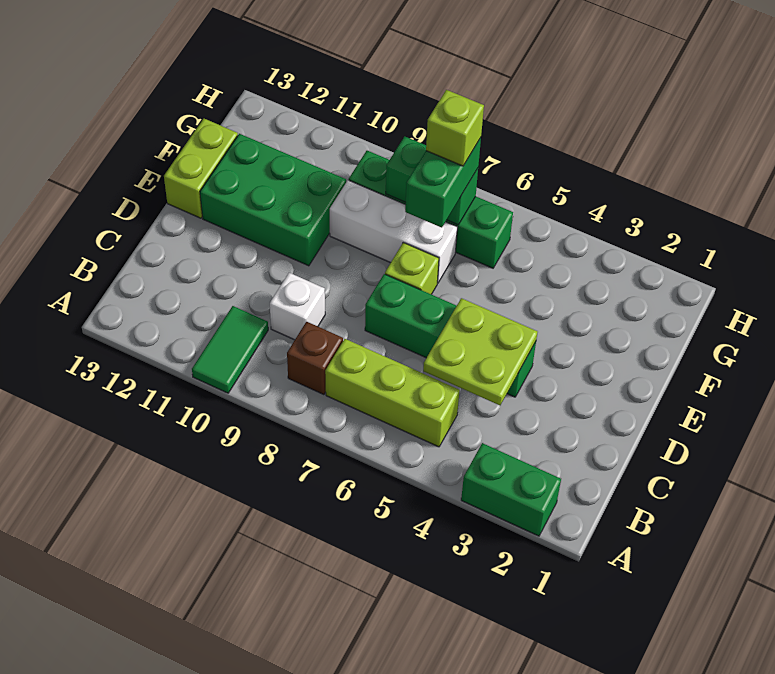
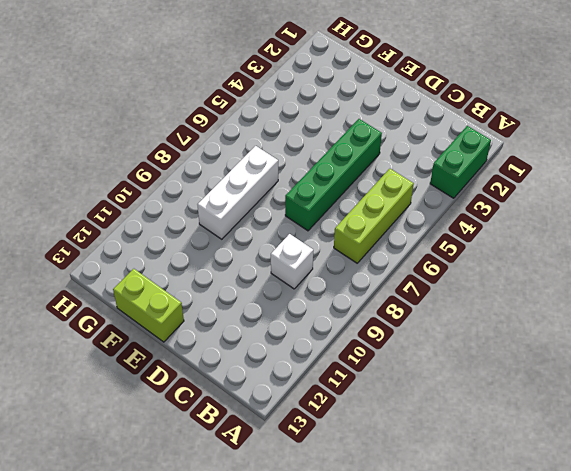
none -> green tile A10:B10 level 1
none -> brown brick B8 level 1
none -> lime brick E7 level 1

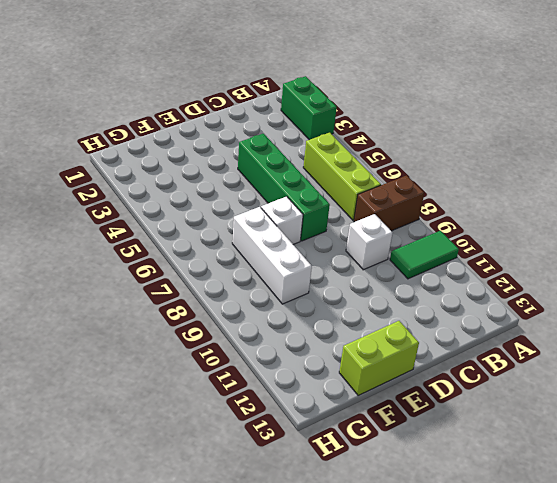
brown brick A8:B8 level 1 -> brown brick B8 level 1
white brick E7 level 1 -> lime brick E7 level 1
none -> green brick E10:F12 level 1
none -> green brick G6:G9 level 1
none -> lime plate C4:D5 level 2

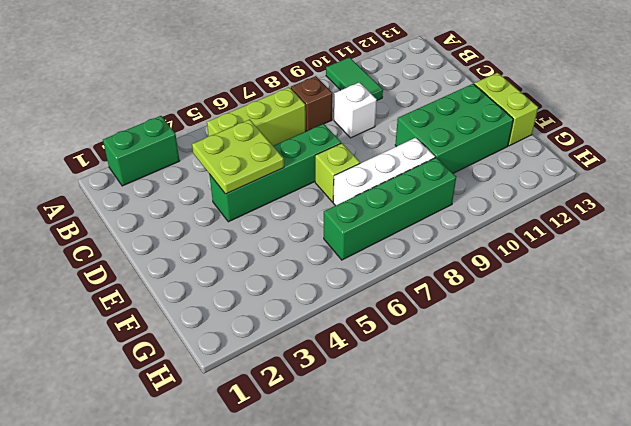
none -> green brick G7:G8 level 2
none -> green brick F7:G7 level 3
none -> lime brick G7 level 4

